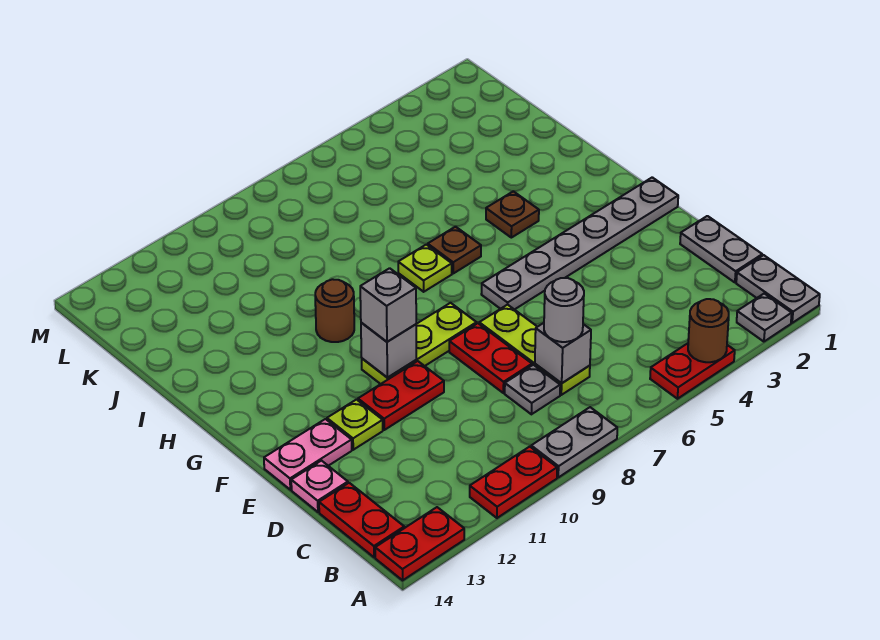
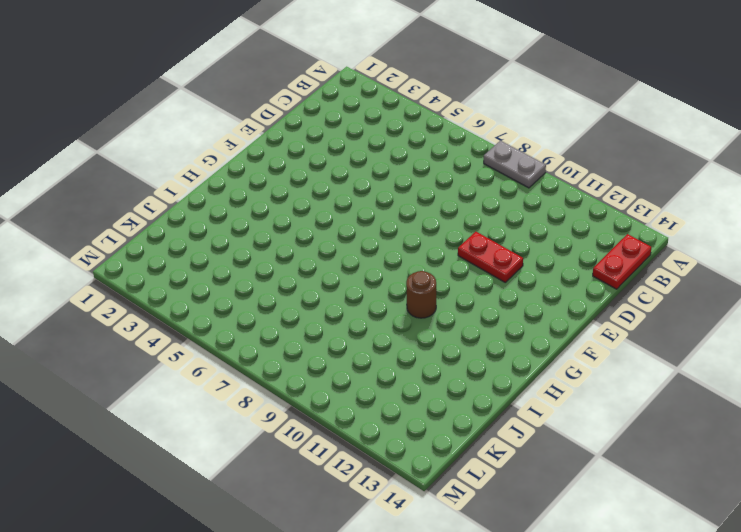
none -> grey plate A1:B1 level 1
none -> grey plate A2 level 1
none -> red plate A4:A5 level 1

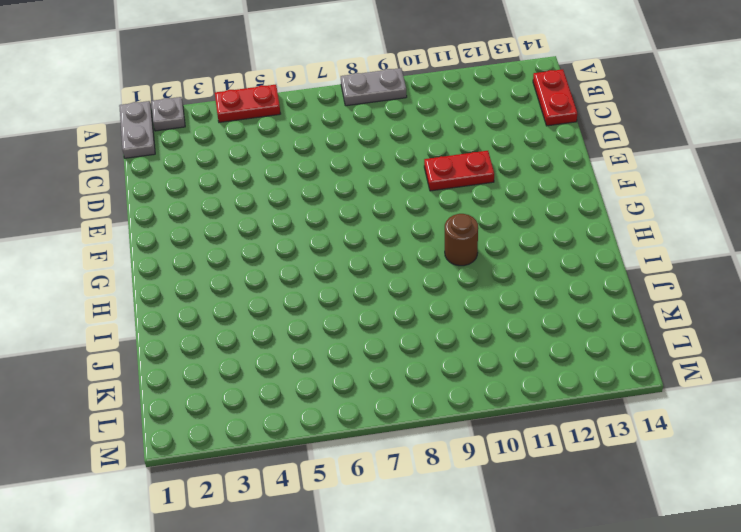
none -> red plate A10:A11 level 1
none -> red plate A13:A14 level 1
none -> grey plate C1:D1 level 1

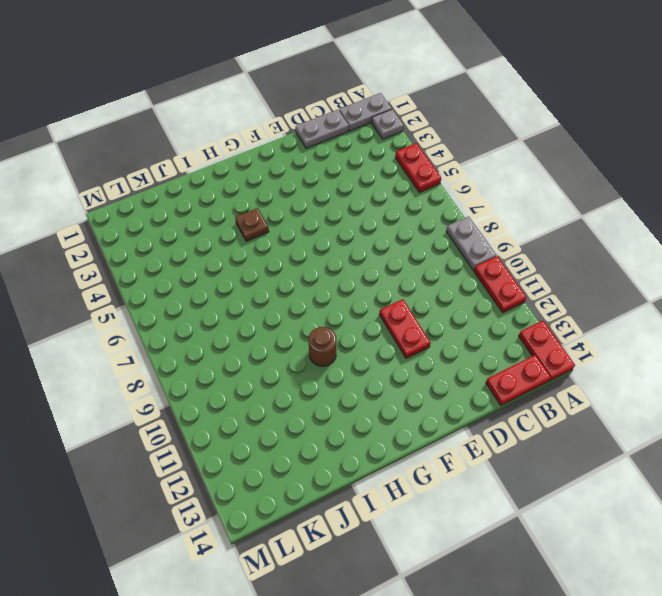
none -> lime plate C7:E7 level 1
none -> grey plate C8 level 1
none -> red plate D8:E8 level 1

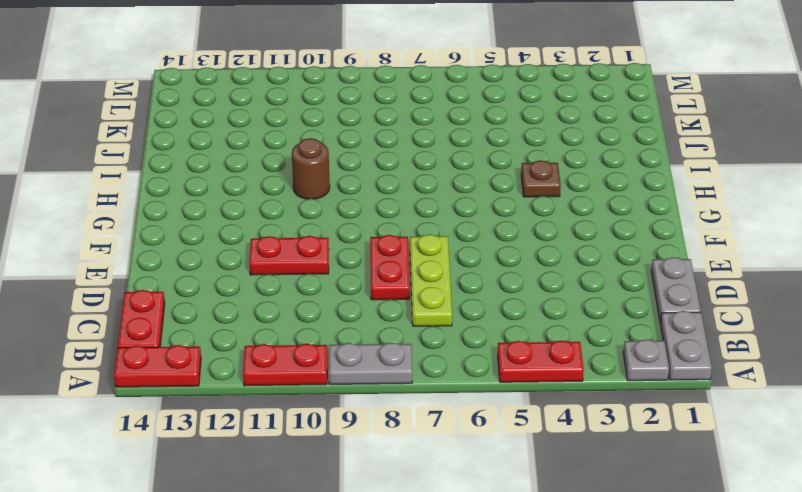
none -> grey plate C8 level 1
none -> pink plate D14 level 1
none -> lime plate E12 level 1

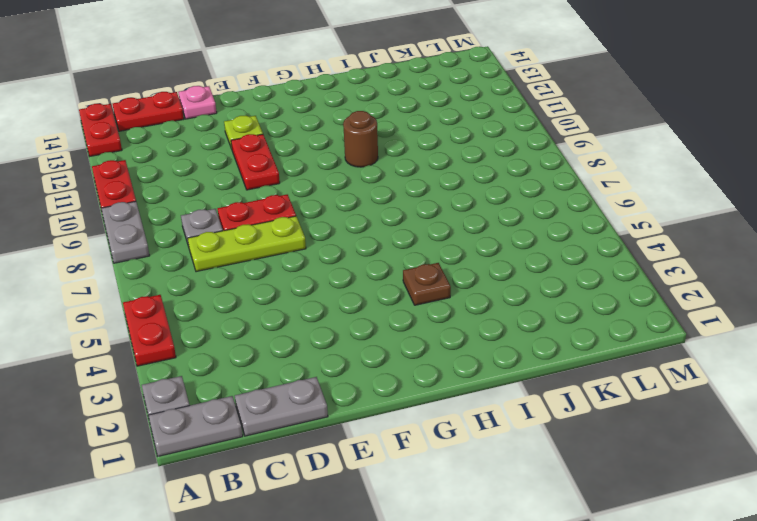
none -> pink plate E13:E14 level 1
none -> grey plate F1:F6 level 1
none -> lime plate F8:F10 level 1

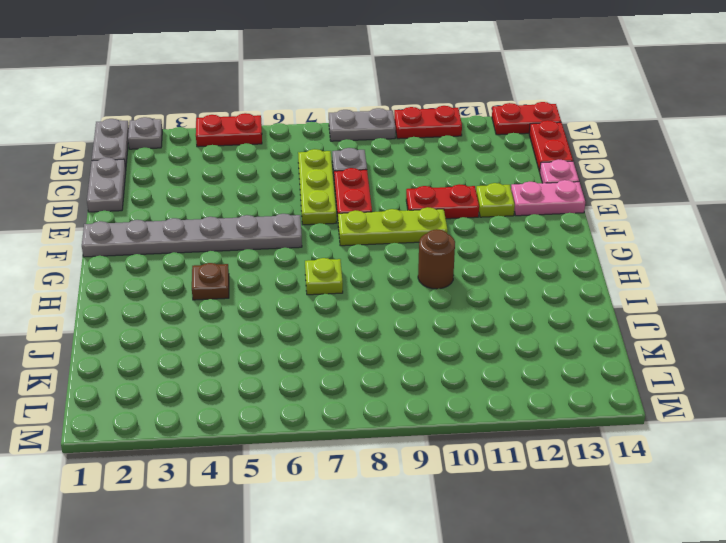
none -> brown plate H6 level 1
none -> brown round brick A4 level 2
none -> grey brick C7 level 2

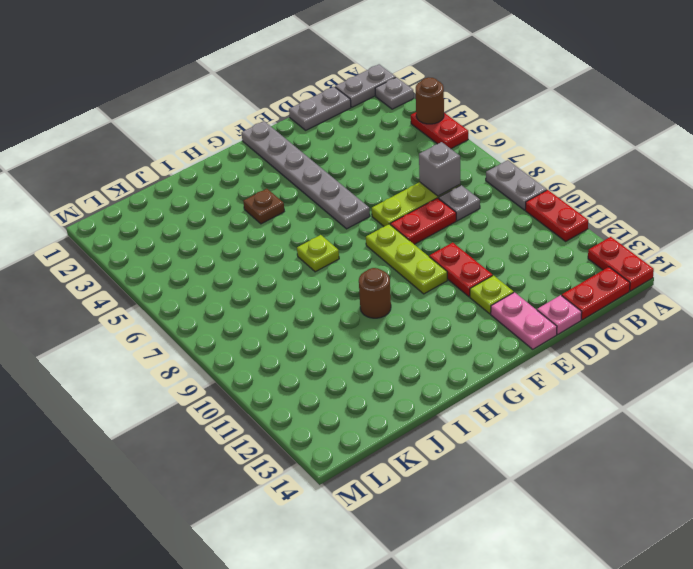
none -> brown plate H6 level 1
none -> grey brick F10 level 2
none -> grey round brick C7 level 3

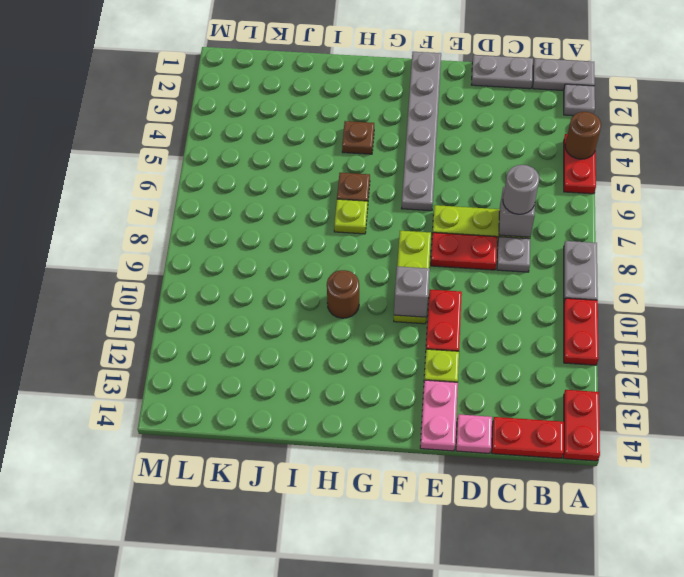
none -> grey brick F10 level 3

